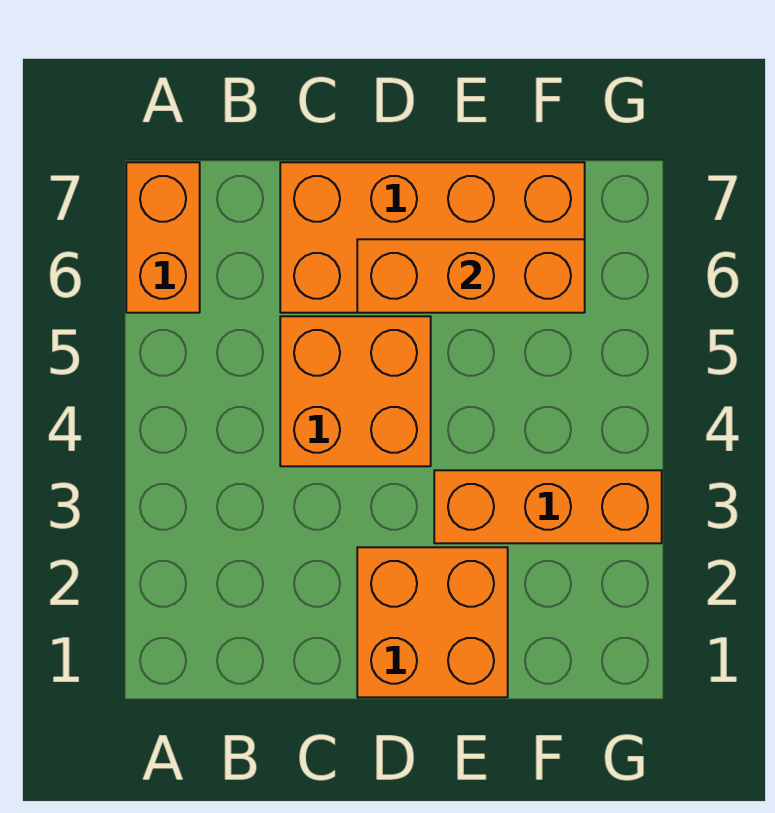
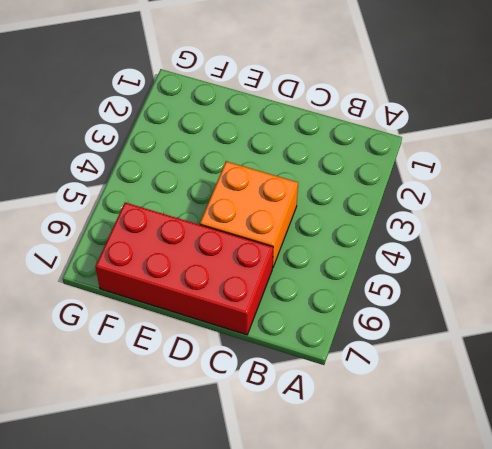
red brick C6:F7 level 1 -> orange brick C6:F7 level 1
none -> orange brick A6:A7 level 1
none -> orange brick D1:E2 level 1

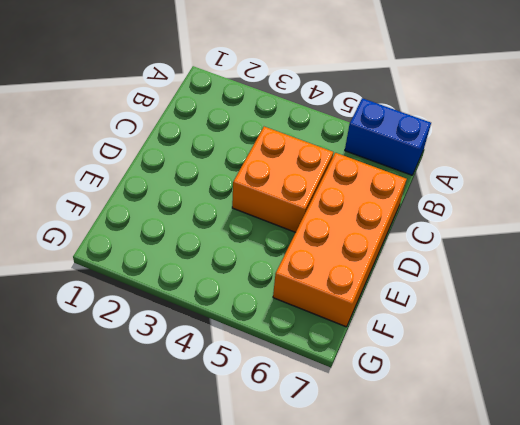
blue brick A6:A7 level 1 -> orange brick A6:A7 level 1
none -> orange brick D1:E2 level 1
none -> orange brick E3:G3 level 1

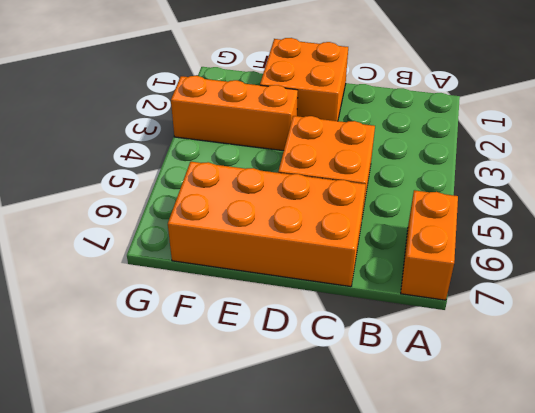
none -> orange brick D6:F6 level 2

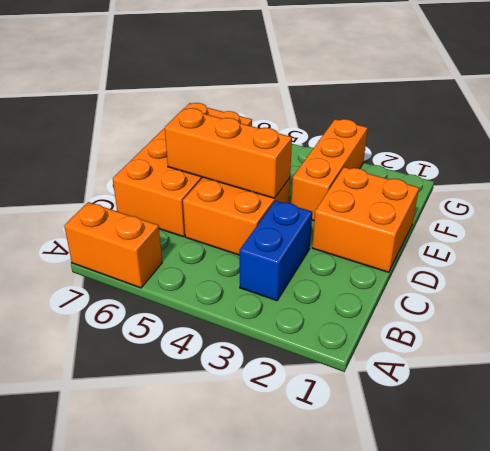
blue brick B3:C3 level 1 -> none
orange brick D4:D6 level 2 -> orange brick D6:F6 level 2

